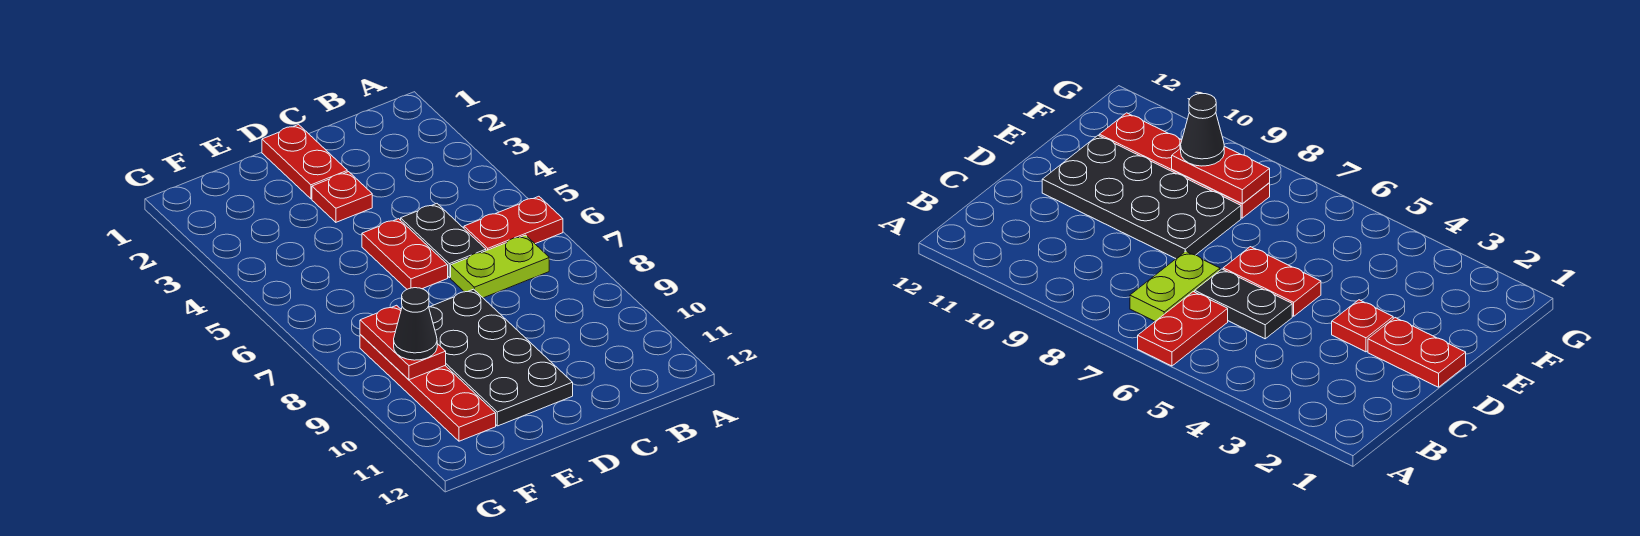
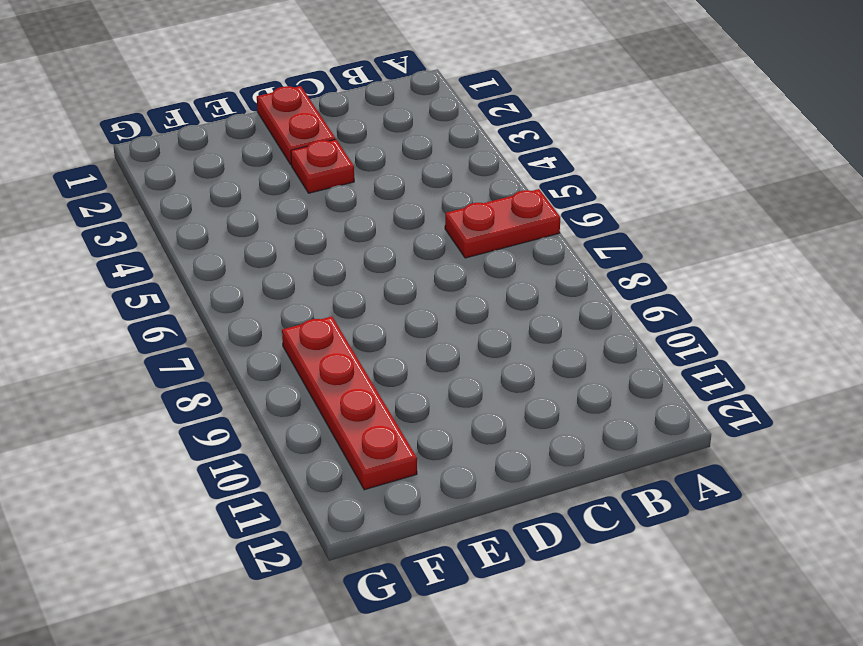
none -> lime plate B7:C7 level 1
none -> black plate C5:C6 level 1

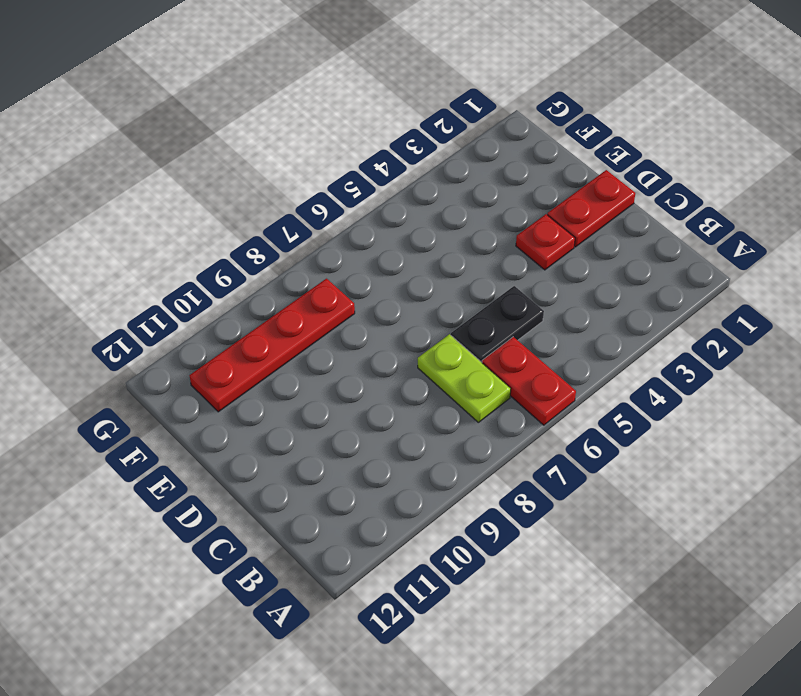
none -> red plate D5:D6 level 1
none -> black plate D8:E11 level 1

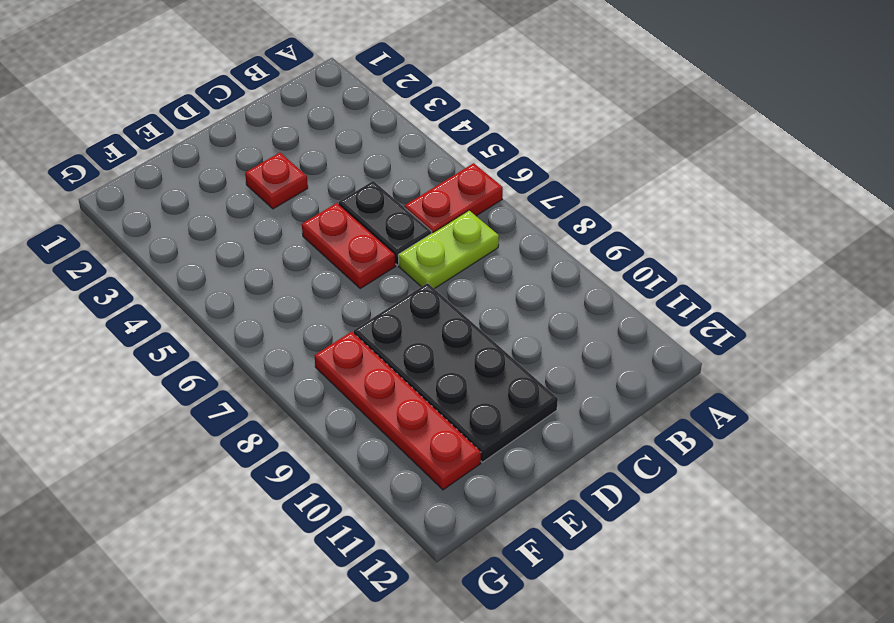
none -> red plate D1:D2 level 1
none -> red plate F8:F9 level 2

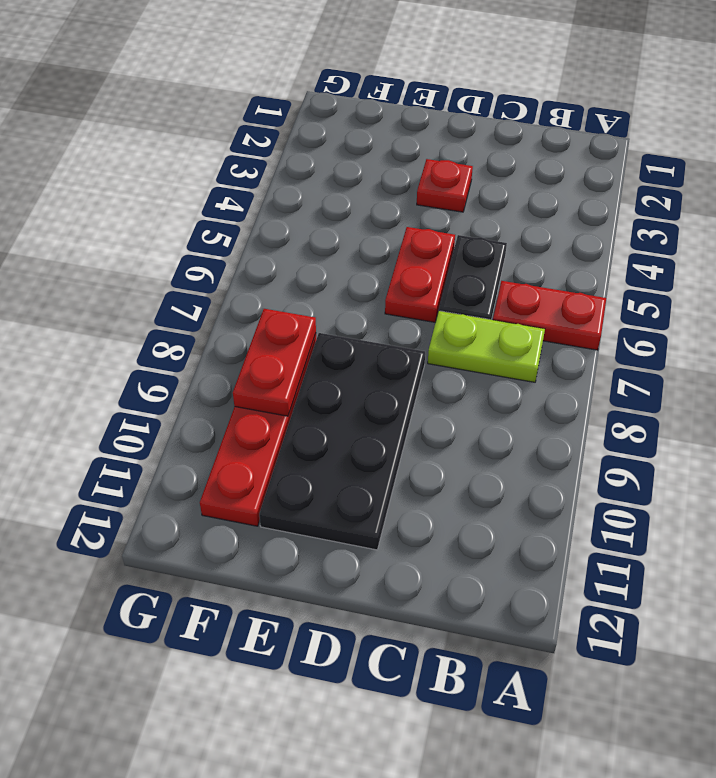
none -> red plate D1:D2 level 1
none -> black cone F9 level 3

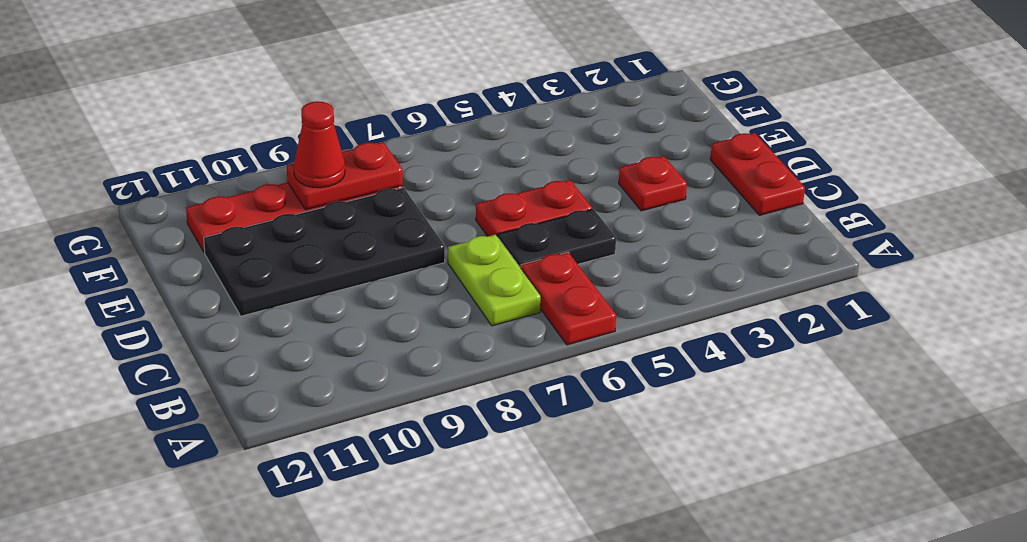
red plate C1:D1 level 1 -> red plate D1:D2 level 1
red cone F9 level 3 -> black cone F9 level 3

